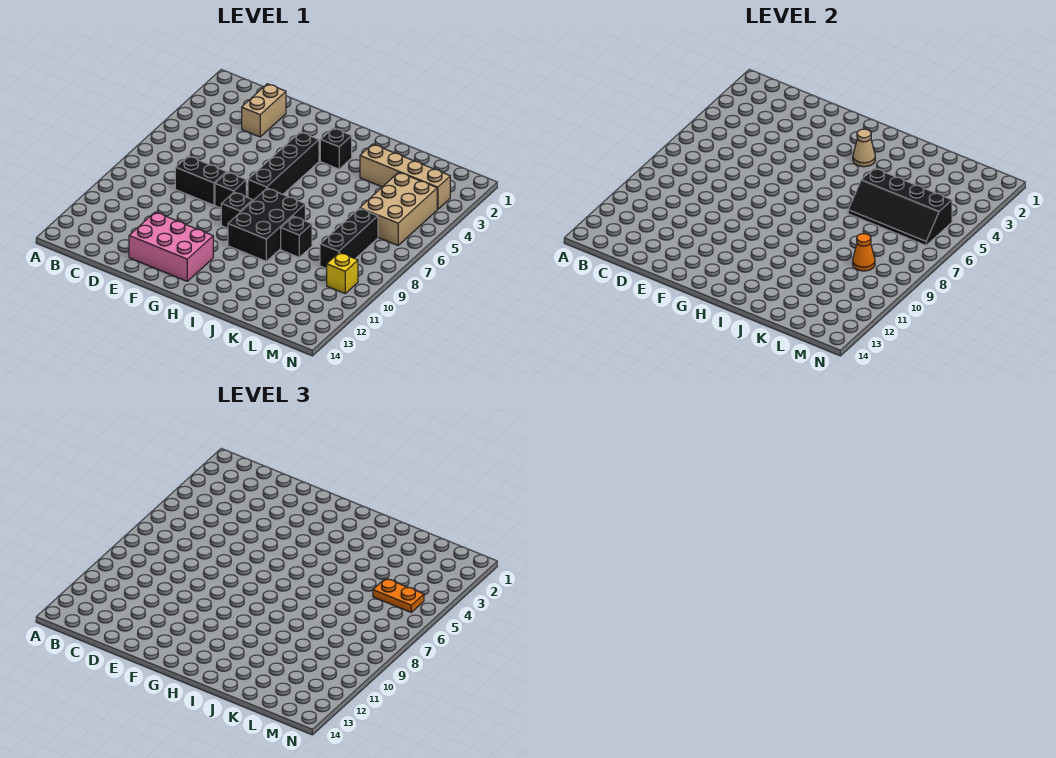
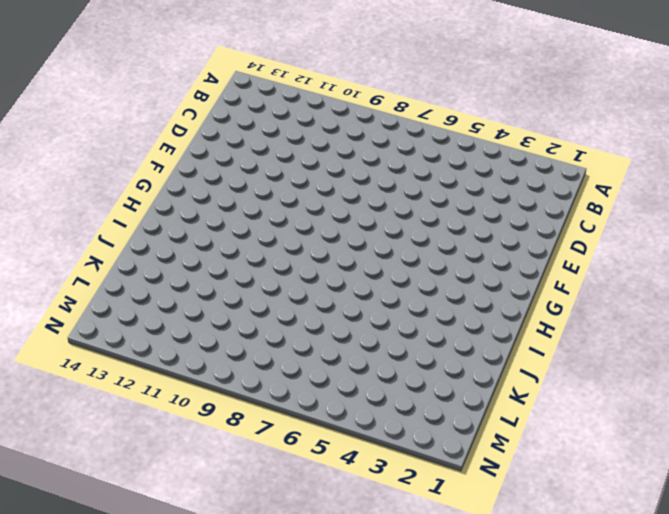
none -> tan brick D2:D3 level 1
none -> black brick D8:E8 level 1
none -> pink brick E12:G13 level 1

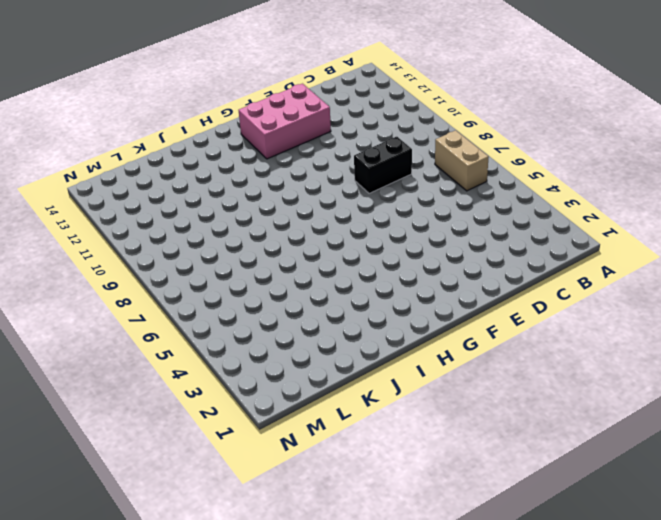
tan brick B6:B7 level 1 -> tan brick D2:D3 level 1
none -> black brick F8 level 1
none -> black brick G4:G7 level 1
none -> black brick G9 level 1

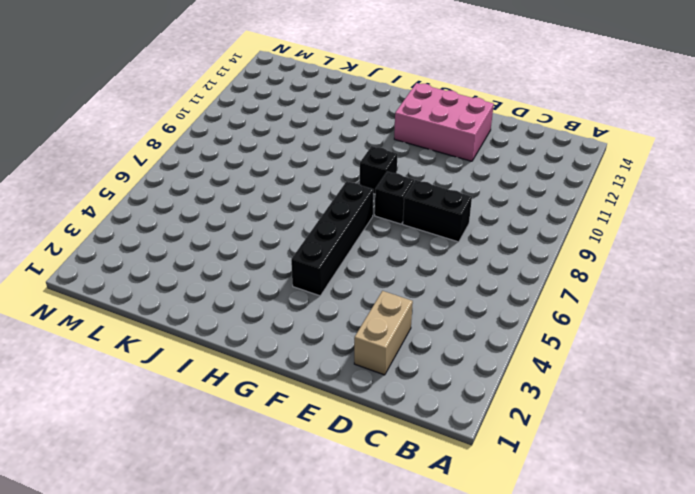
none -> black brick H3 level 1
none -> black brick H8:I10 level 1
none -> tan brick J3:M3 level 1

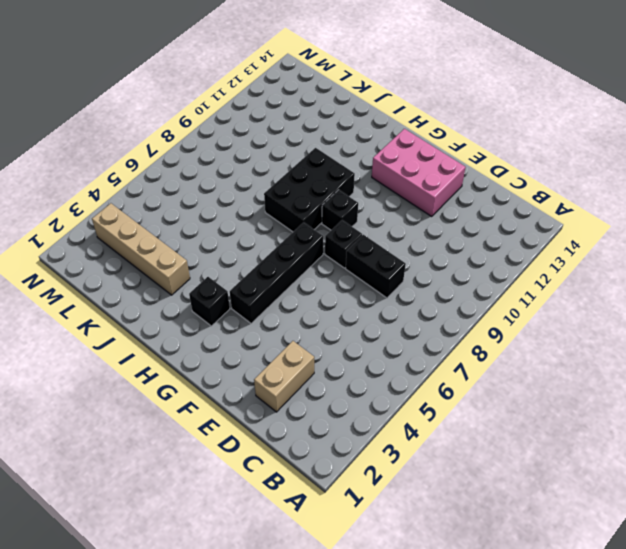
none -> black brick J9 level 1
none -> tan brick L4:M6 level 1
none -> black brick L7:L9 level 1

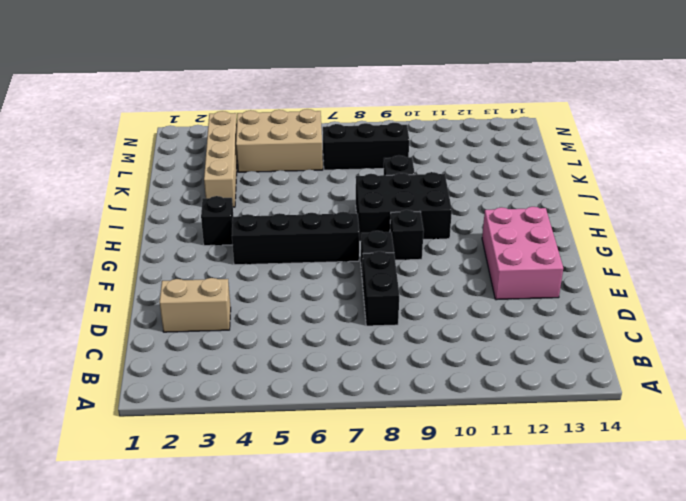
none -> yellow brick M10 level 1
none -> tan cone H3 level 2
none -> black slope J5:M6 level 2 top 5

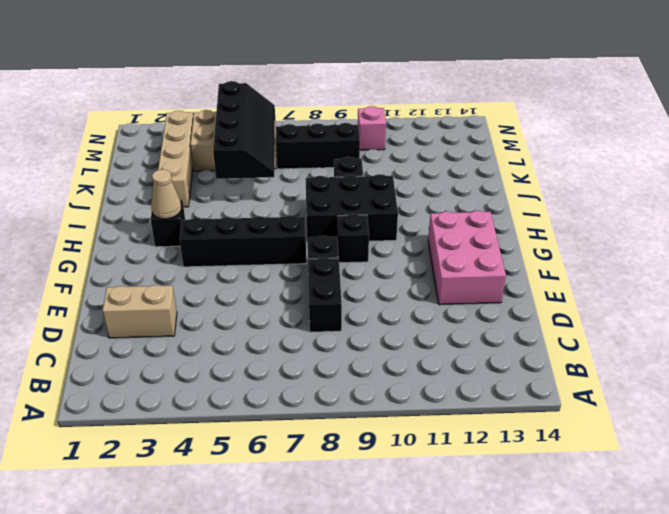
pink brick M10 level 1 -> yellow brick M10 level 1
none -> orange cone L9 level 2
none -> orange plate L5:M5 level 3

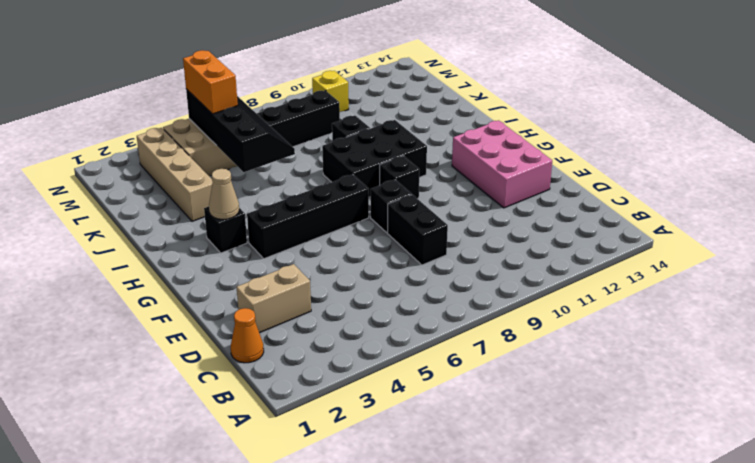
orange cone C1 level 1 -> orange cone L9 level 2
orange brick L5:M5 level 3 -> orange plate L5:M5 level 3

